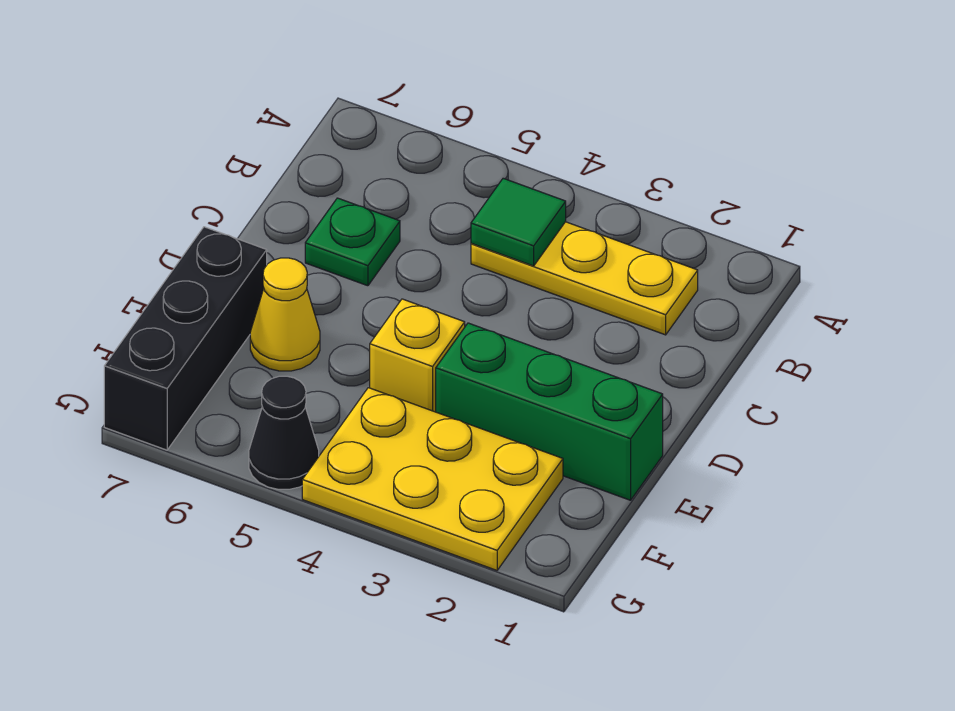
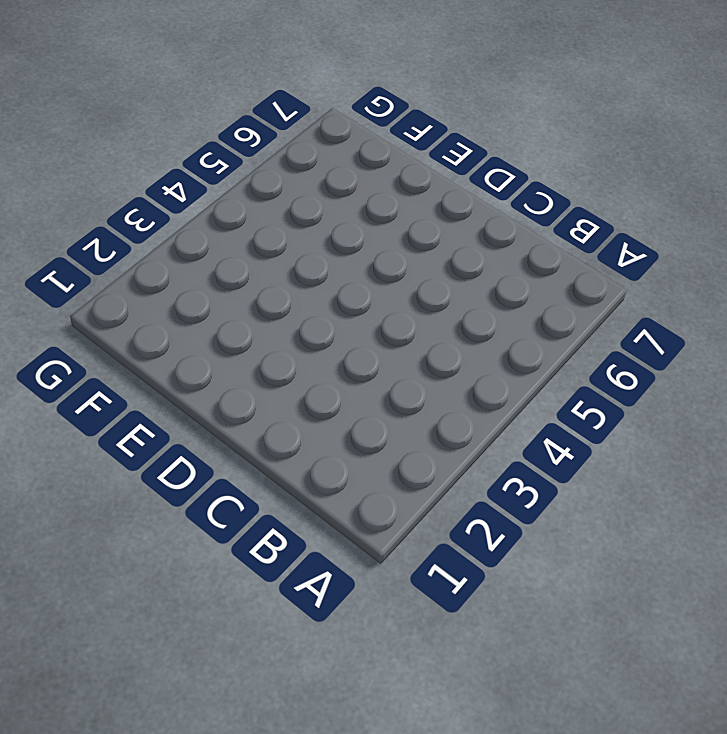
none -> yellow plate B2:B4 level 1
none -> green plate C6 level 1

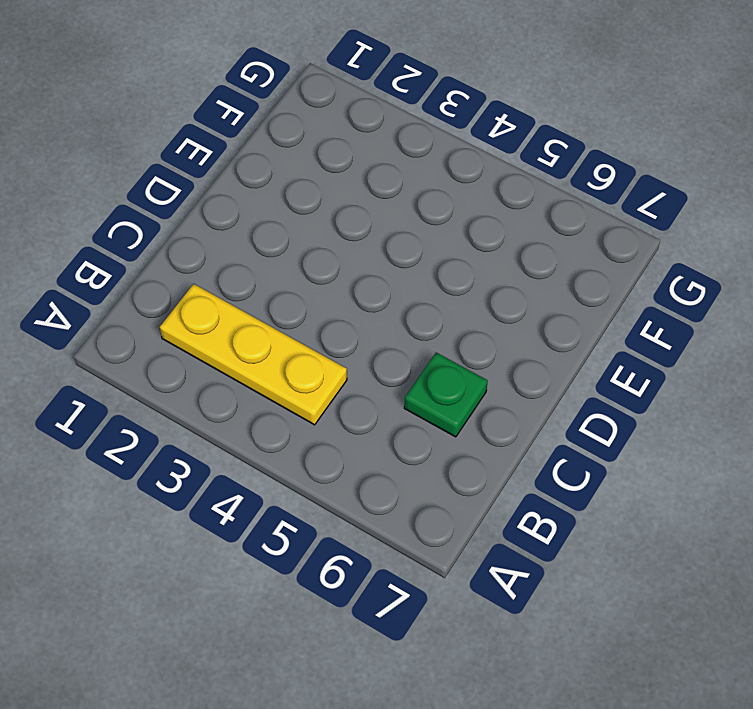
none -> green brick E1:E3 level 1
none -> yellow brick E4 level 1

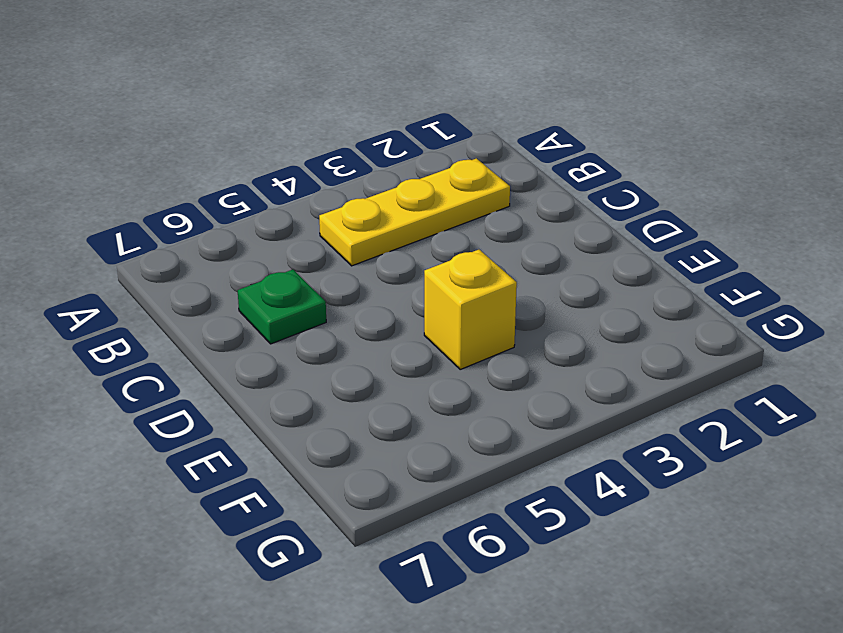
none -> green brick E1:E3 level 1
none -> yellow cone E6 level 1

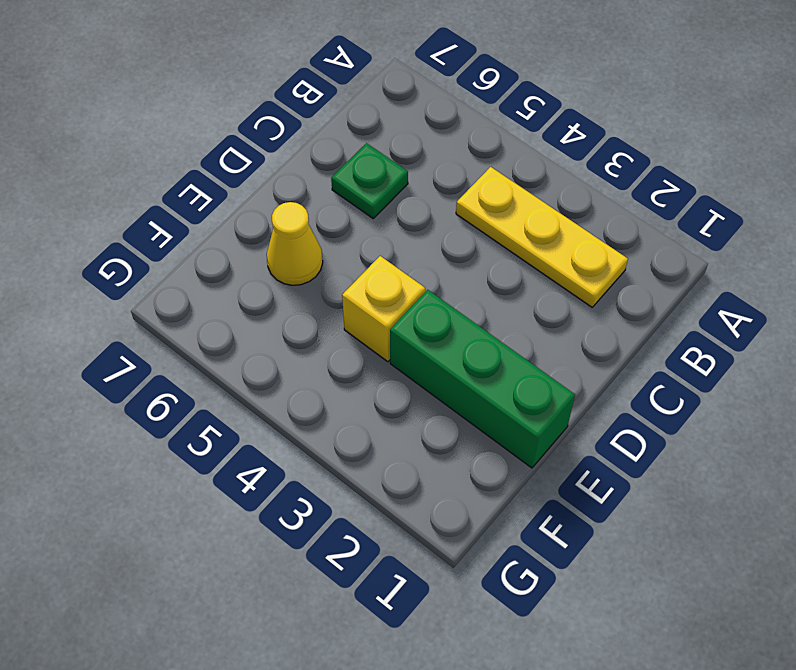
none -> black brick E7:G7 level 1
none -> yellow plate F2:G4 level 1

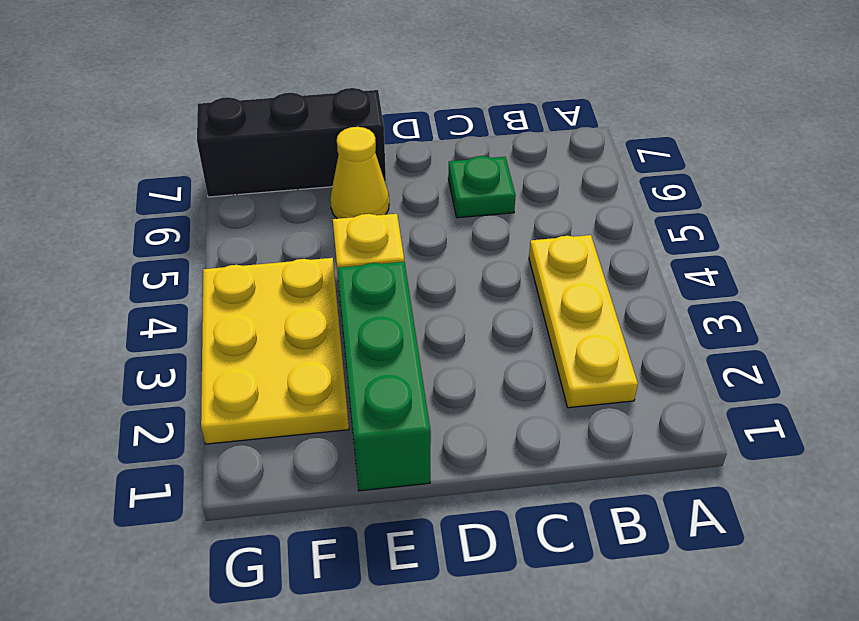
none -> black cone G5 level 1
none -> green tile B4 level 2

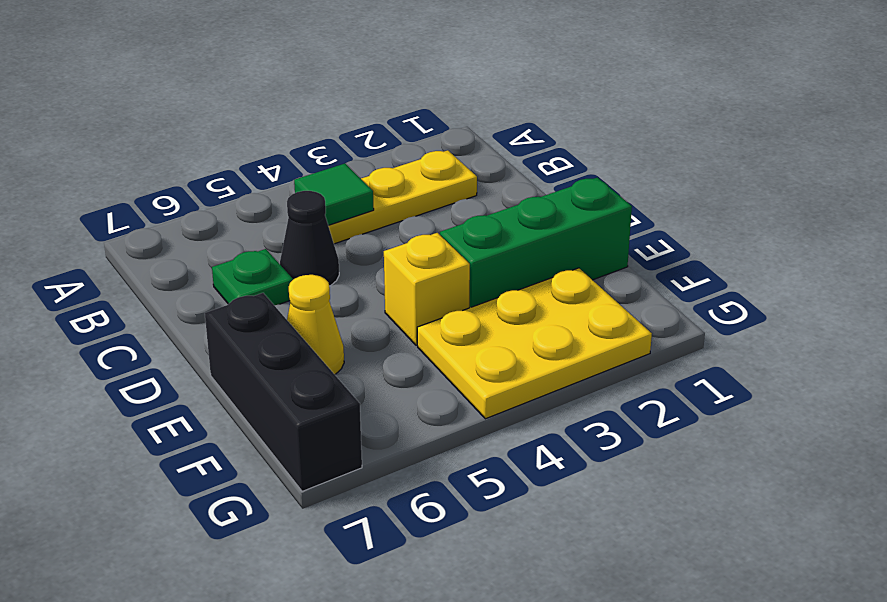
black cone C5 level 1 -> black cone G5 level 1

